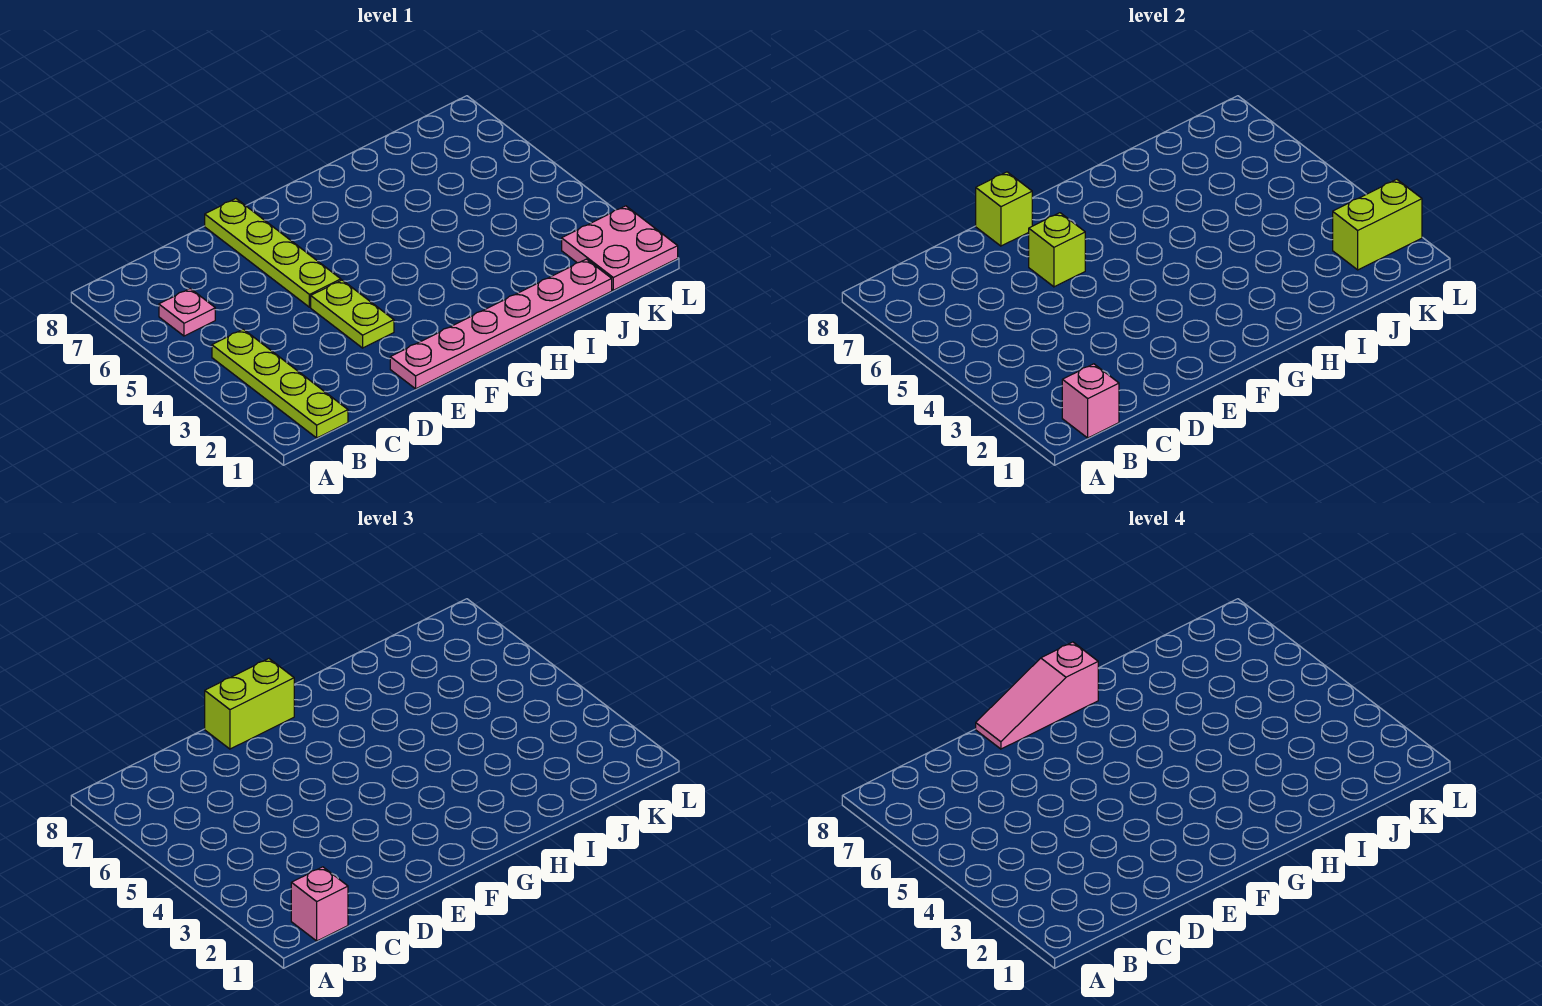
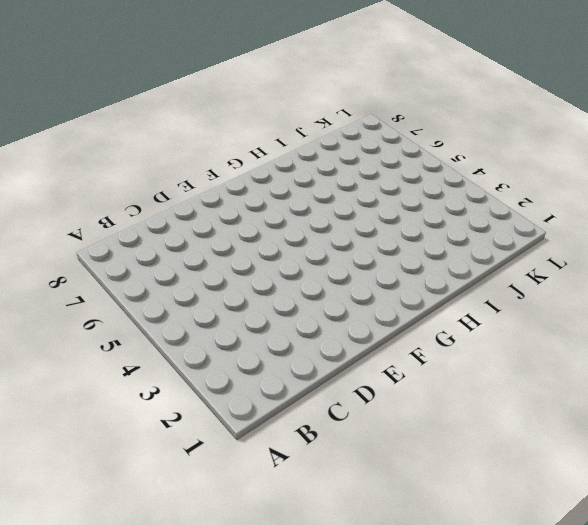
none -> lime plate B1:B4 level 1
none -> pink plate B6 level 1
none -> pink plate E1:J1 level 1

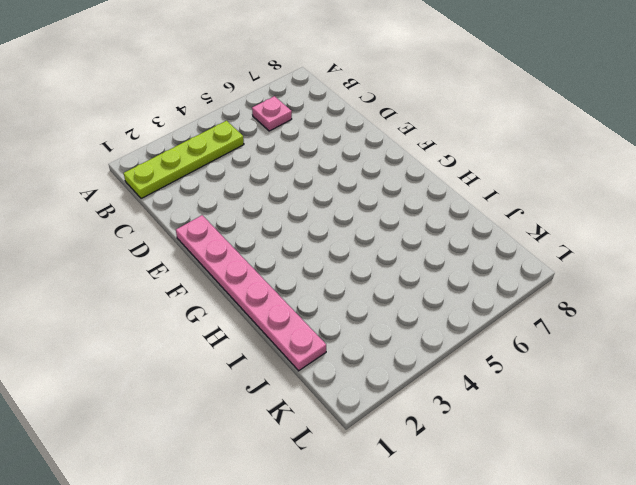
none -> lime plate E3:E4 level 1
none -> lime plate E5:E8 level 1
none -> pink plate K1:L2 level 1

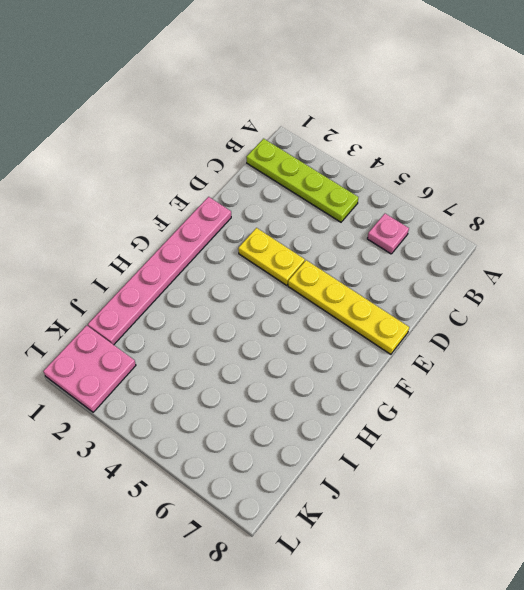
yellow plate E3:E4 level 1 -> lime plate E3:E4 level 1
yellow plate E5:E8 level 1 -> lime plate E5:E8 level 1
none -> pink brick B1 level 2
none -> lime brick E6 level 2
none -> lime brick E8 level 2

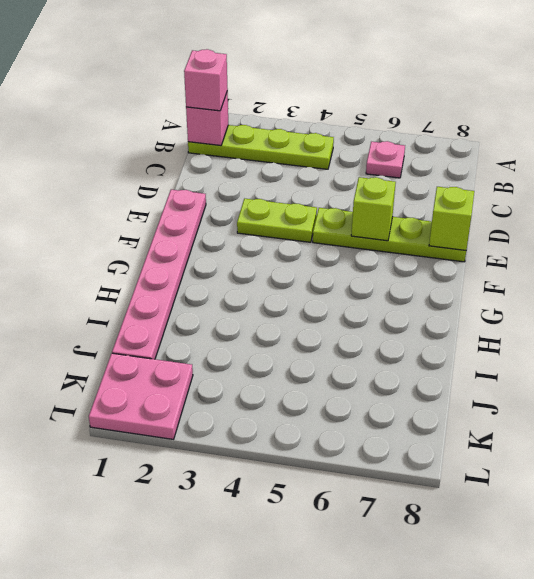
none -> lime brick K2:L2 level 2
none -> lime brick E8:F8 level 3
none -> pink slope E8:G8 level 4 top G

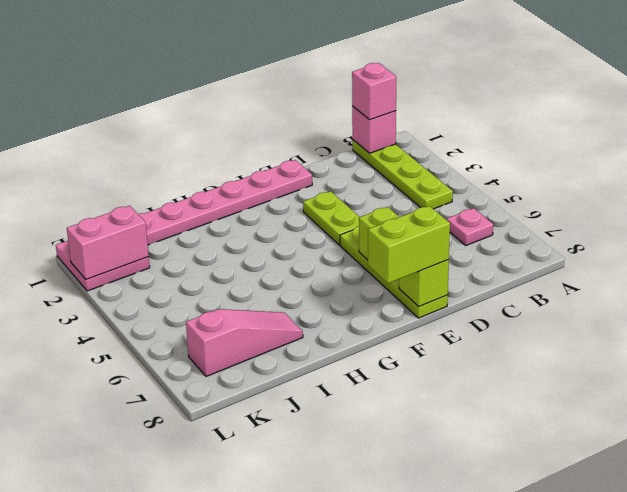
pink slope I7:K7 level 1 top K -> pink slope E8:G8 level 4 top G
pink brick K2:L2 level 2 -> lime brick K2:L2 level 2

